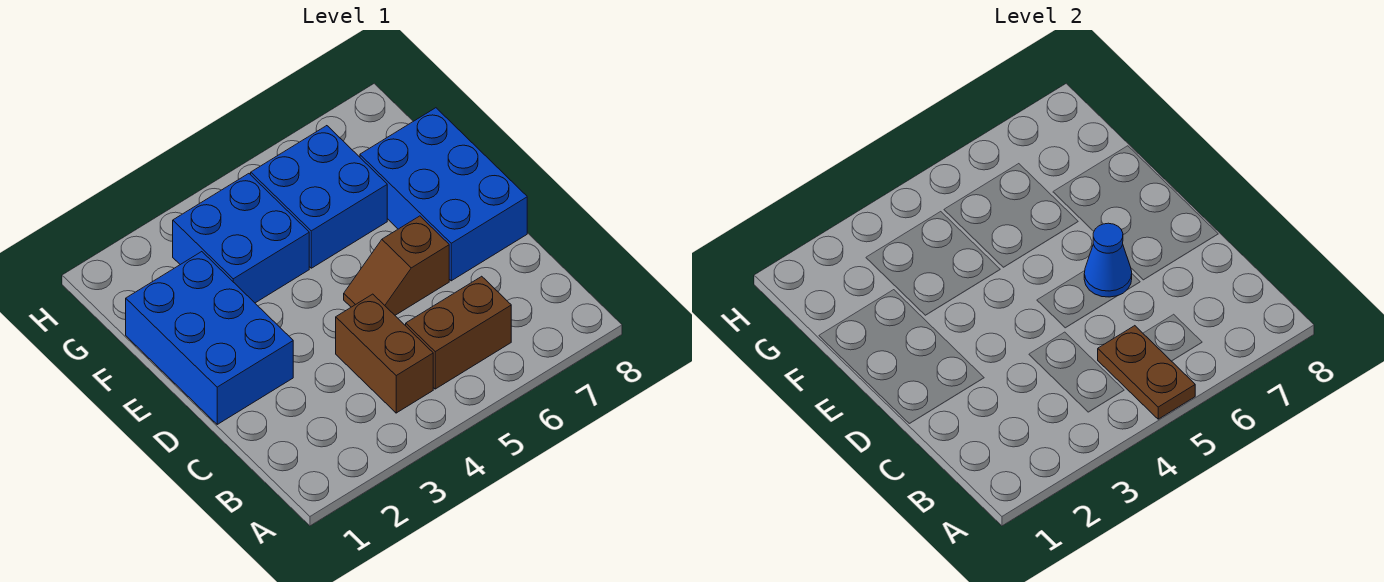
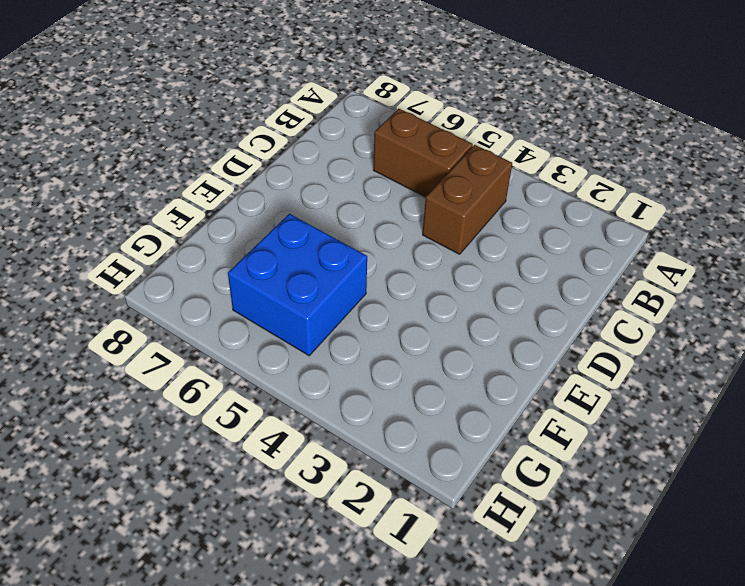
none -> blue brick D1:F2 level 1
none -> brown slope D5:D6 level 1 top 6

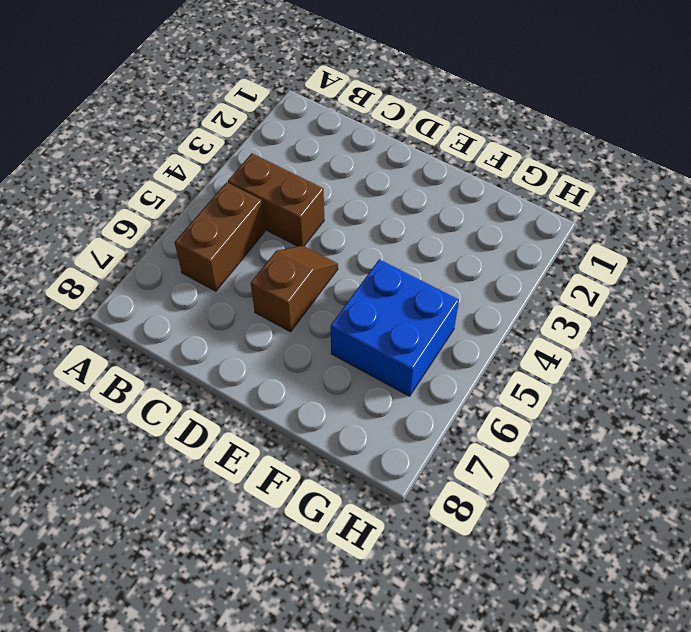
none -> blue brick D1:F2 level 1
none -> blue brick D7:F8 level 1

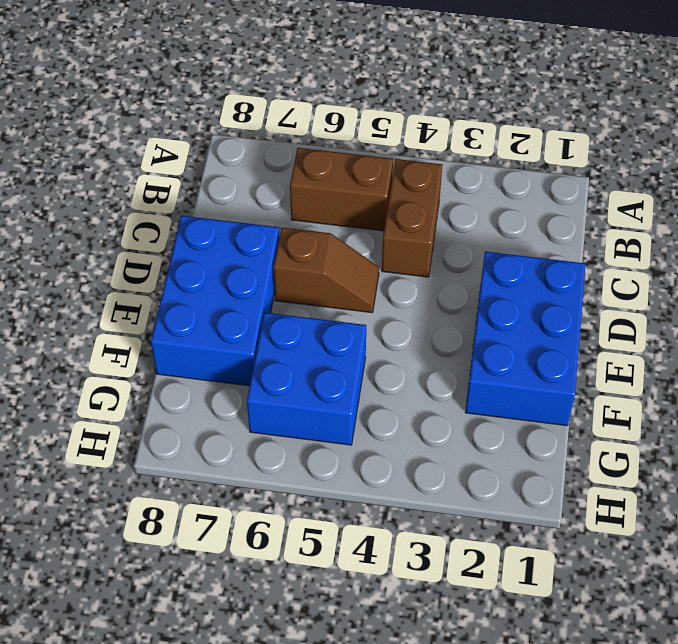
none -> blue brick F3:G4 level 1
none -> brown plate A5:B5 level 2

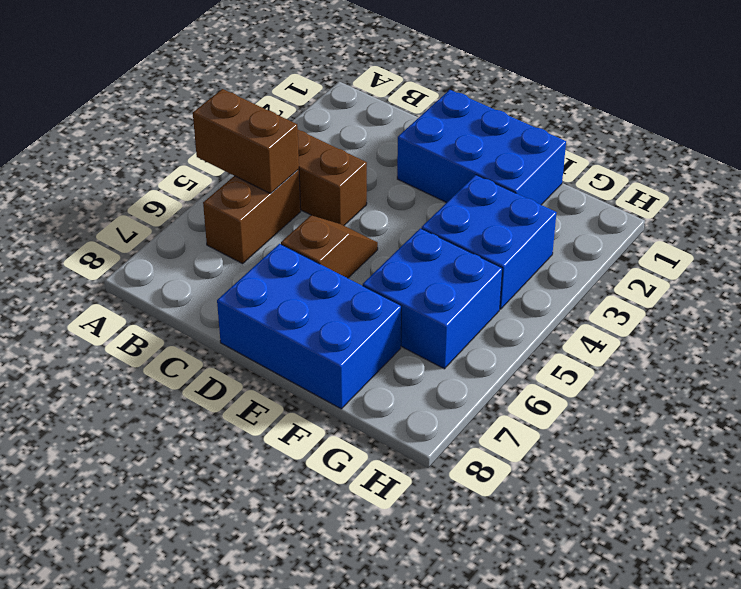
brown brick A5:B5 level 2 -> brown plate A5:B5 level 2
none -> blue cone D6 level 2

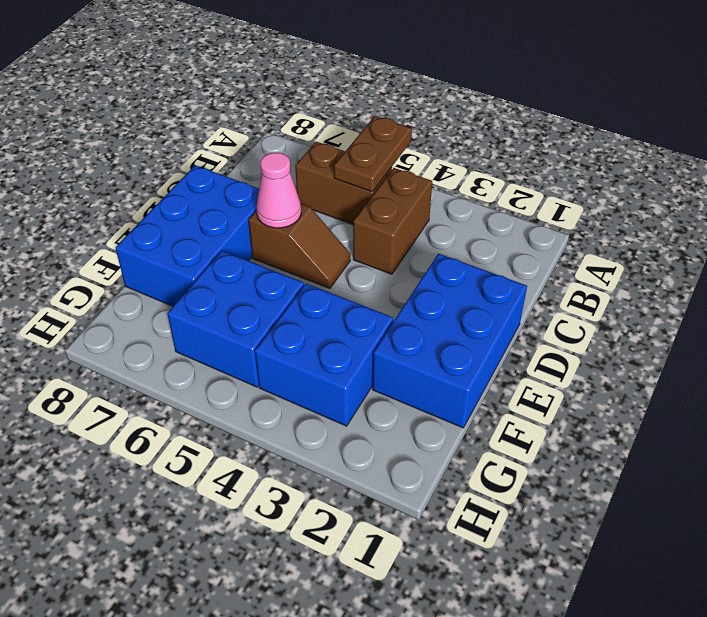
pink cone D6 level 2 -> blue cone D6 level 2

